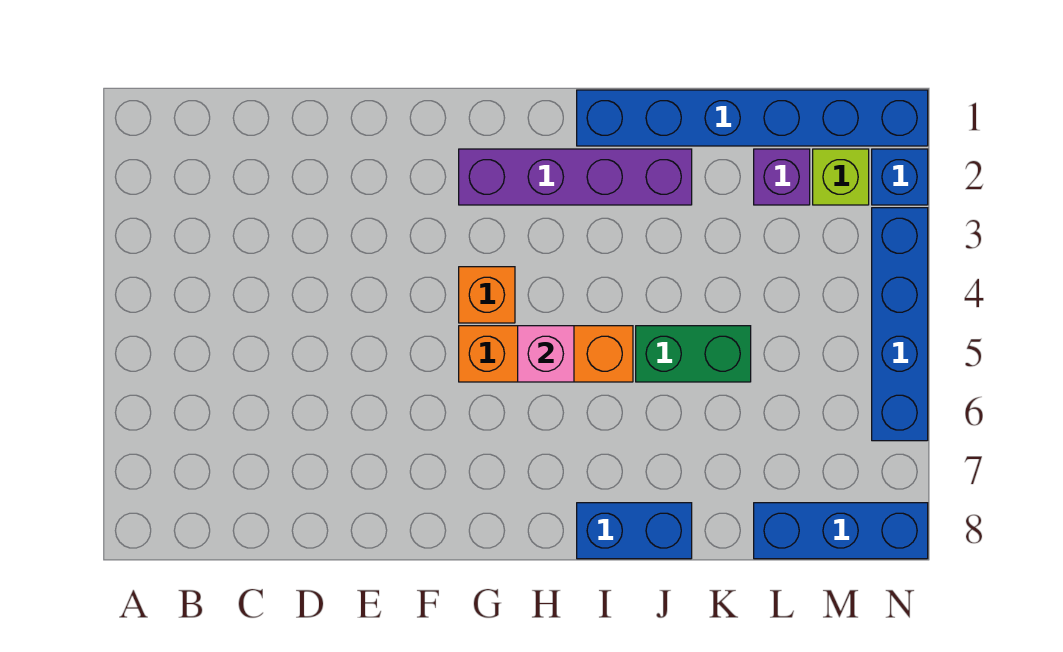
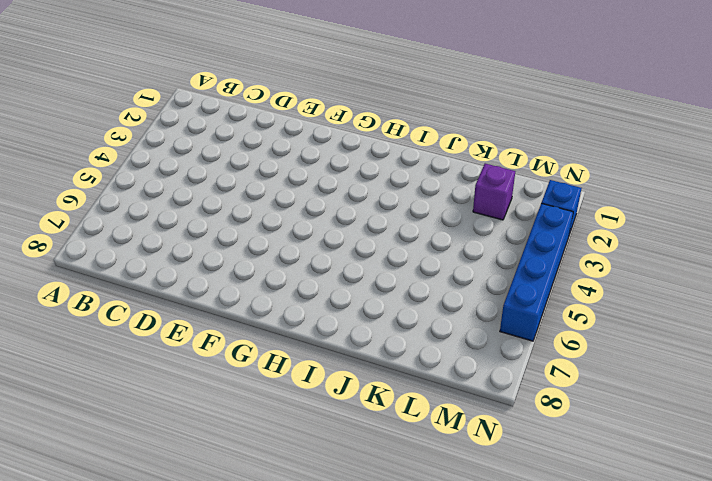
none -> purple brick G2:J2 level 1
none -> orange brick G4 level 1
none -> orange brick G5:I5 level 1

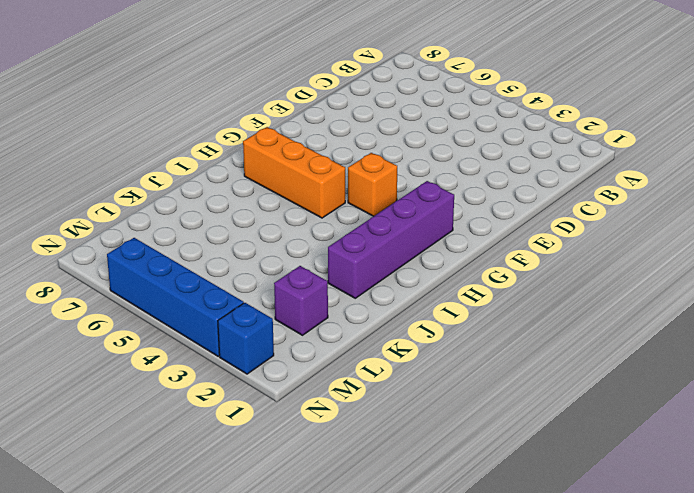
orange brick H5:H7 level 1 -> orange brick G5:I5 level 1
none -> blue brick I1:N1 level 1
none -> blue brick I8:J8 level 1
none -> green brick J5:K5 level 1

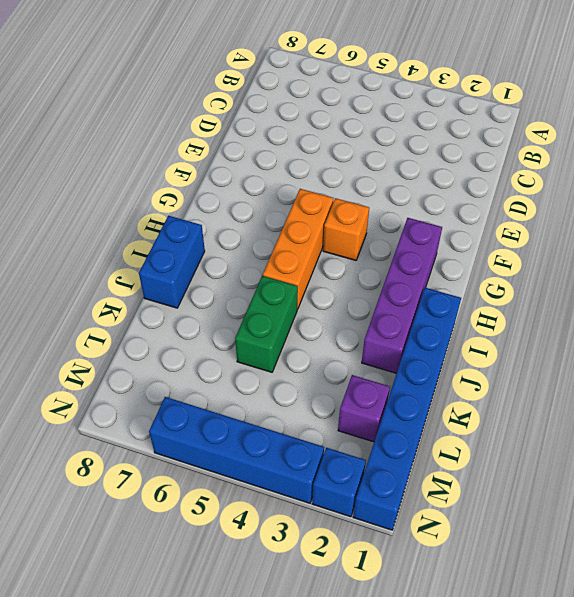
none -> blue brick L8:N8 level 1
none -> lime brick M2 level 1
none -> pink brick H5 level 2

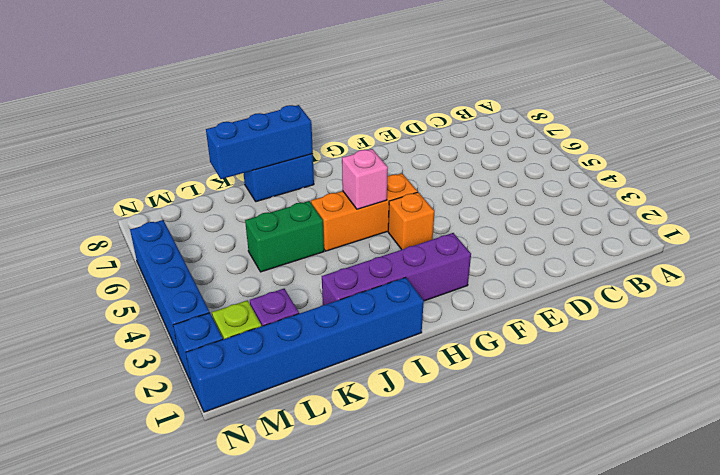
blue brick I8:K8 level 2 -> blue brick L8:N8 level 1

